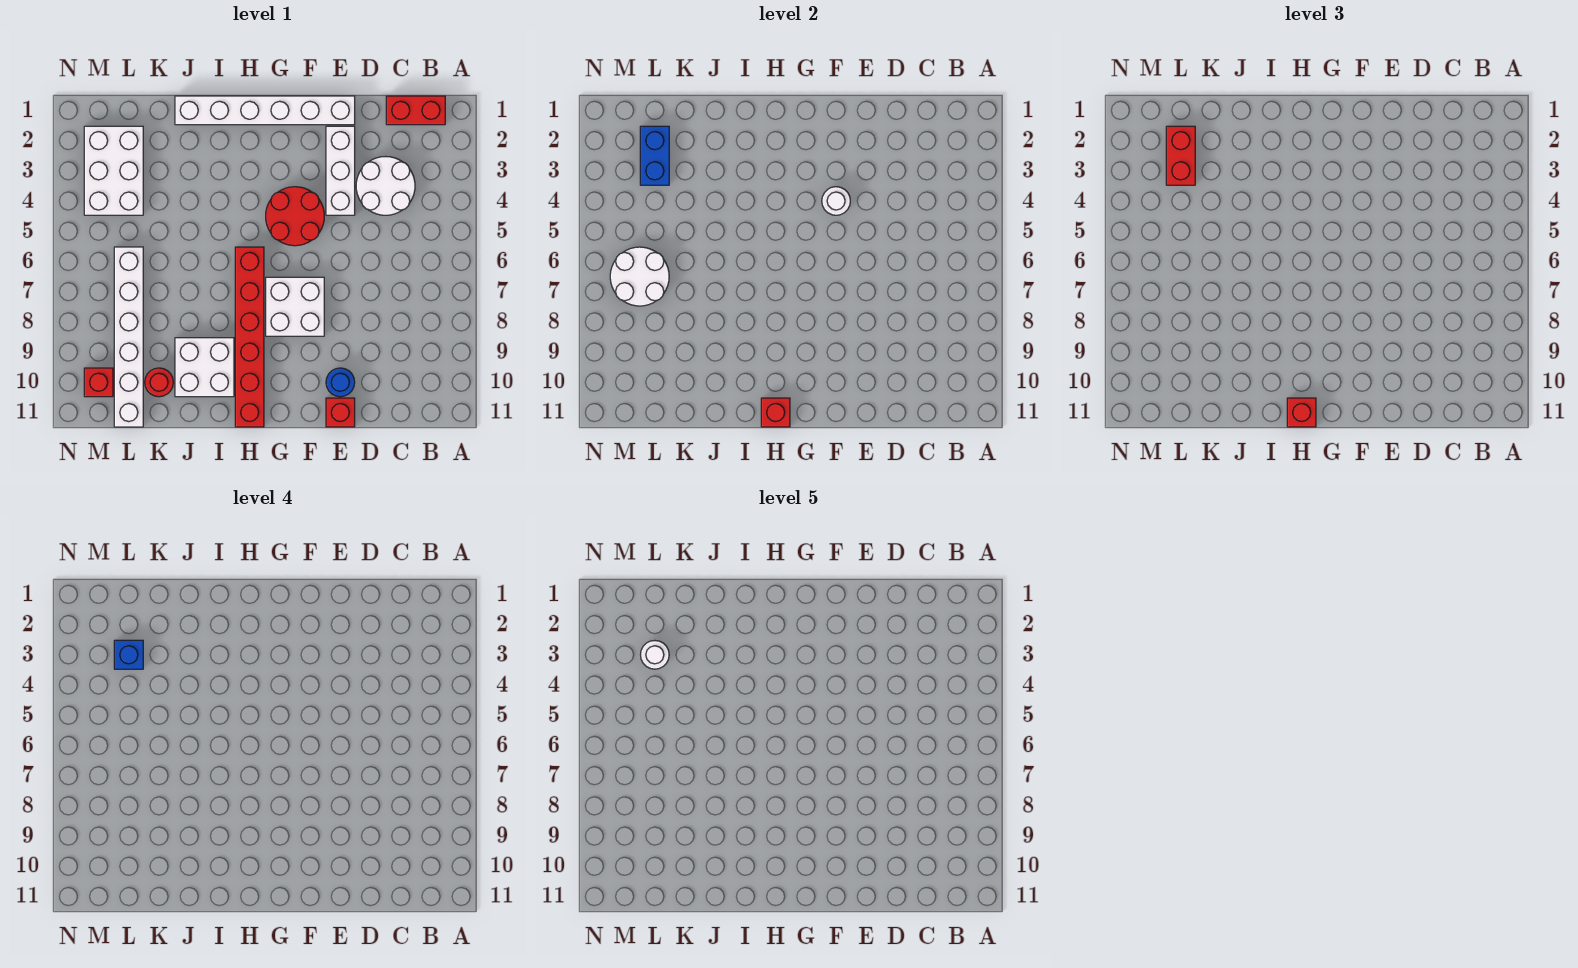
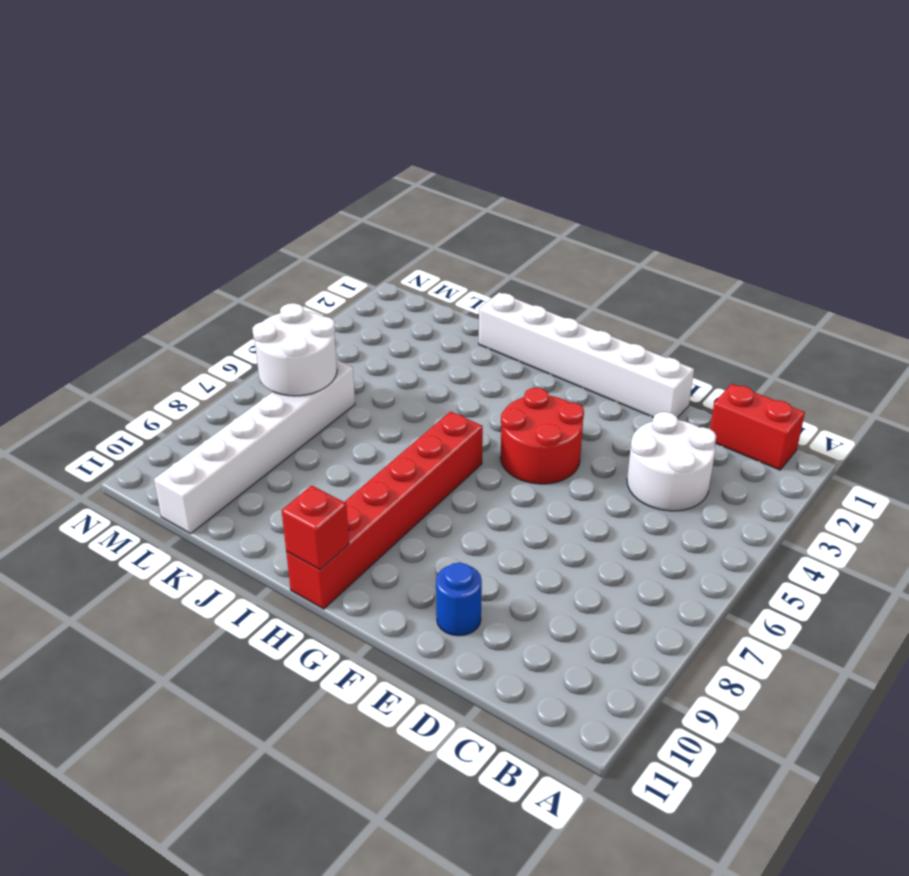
none -> white brick E2:E4 level 1
none -> red brick E11 level 1
none -> white brick F7:G8 level 1

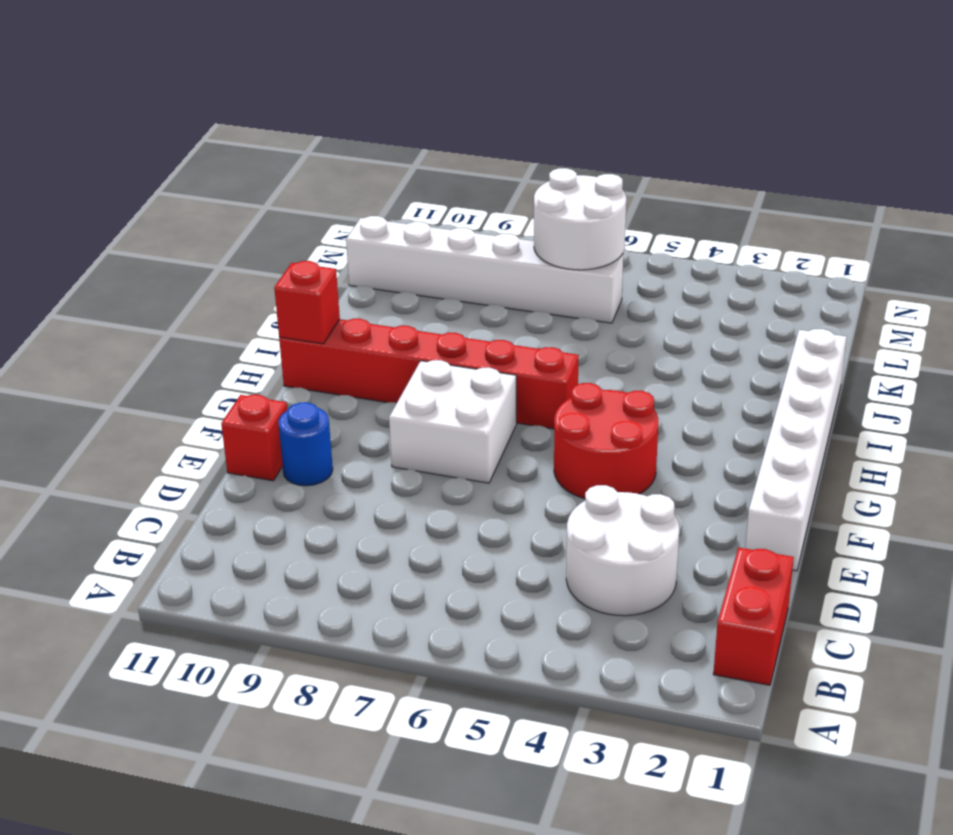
none -> white brick E2:E4 level 1
none -> white brick I9:J10 level 1
none -> red round brick K10 level 1

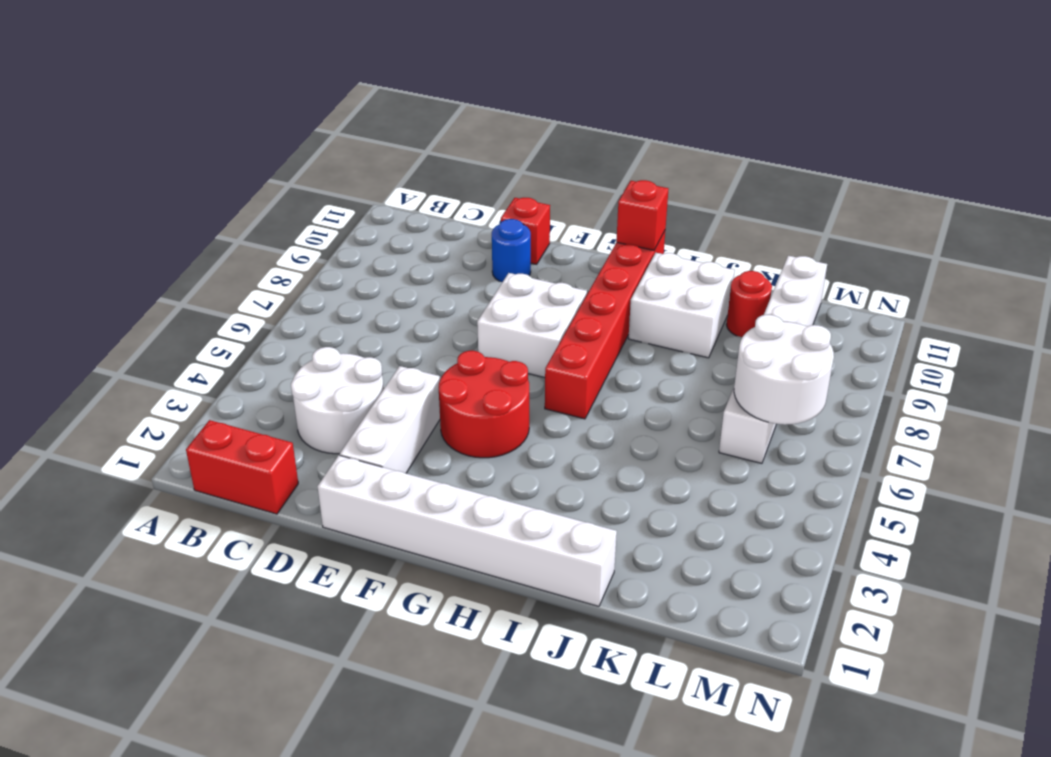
none -> white brick L2:M4 level 1
none -> red brick M10 level 1
none -> white round brick F4 level 2

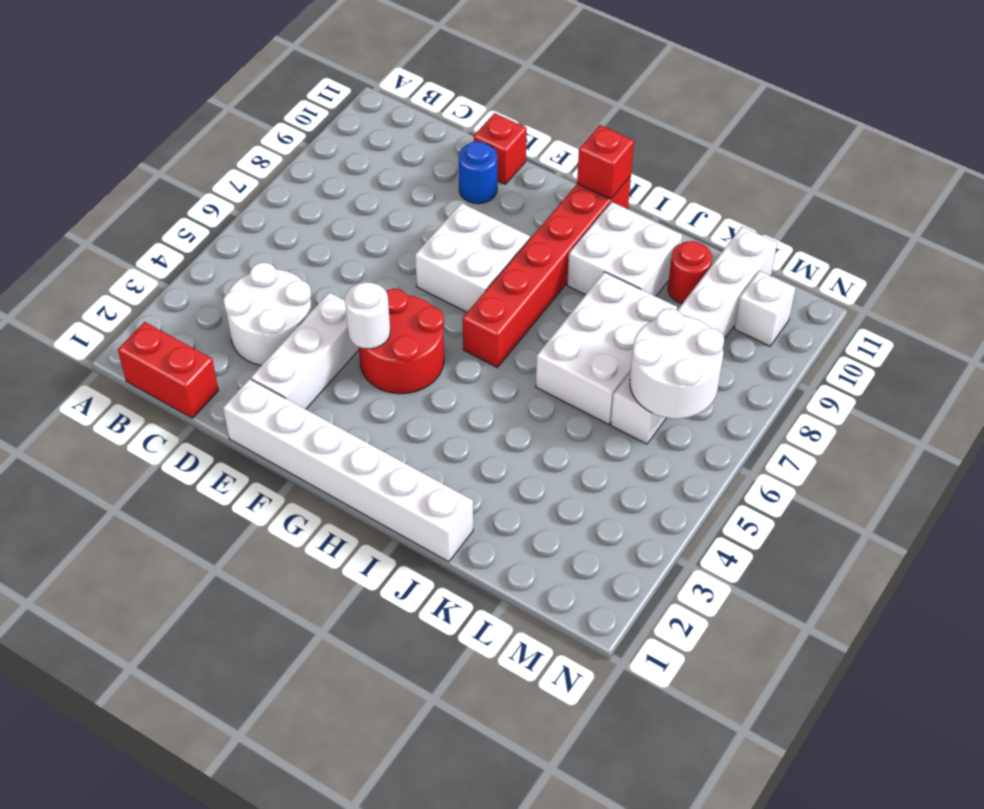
white brick J6:K8 level 1 -> white brick L2:M4 level 1
white brick M10 level 1 -> red brick M10 level 1
none -> blue brick L2:L3 level 2
none -> red brick H11 level 3
none -> red brick L2:L3 level 3

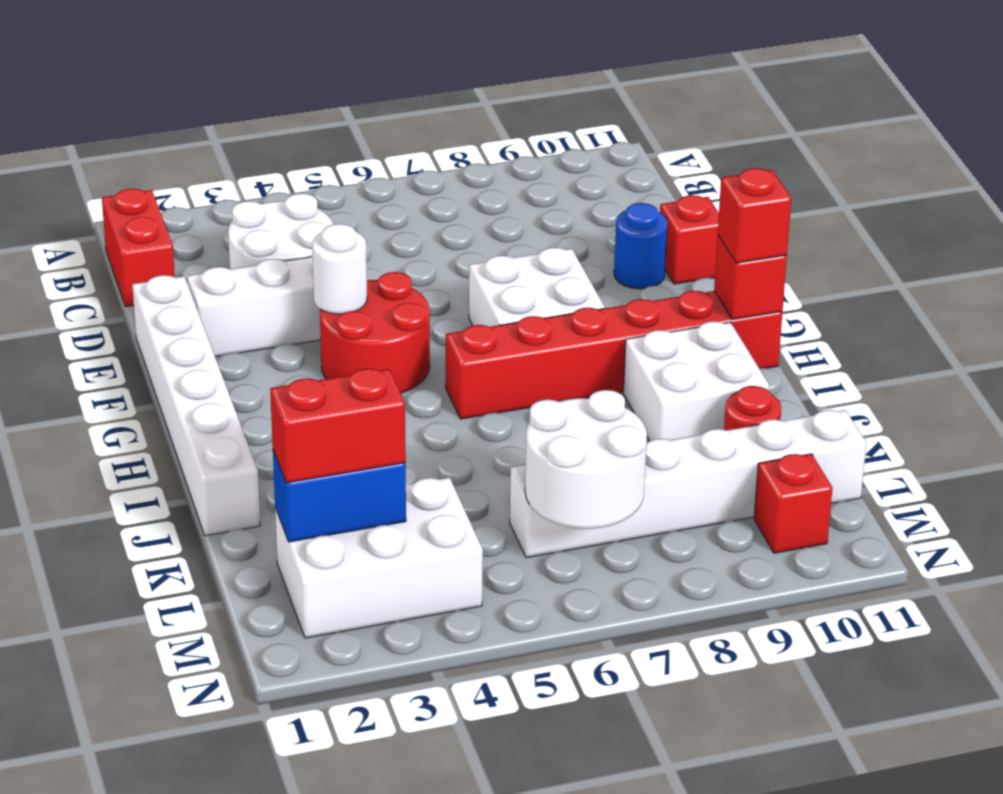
none -> blue brick L3 level 4
none -> white round brick L3 level 5

